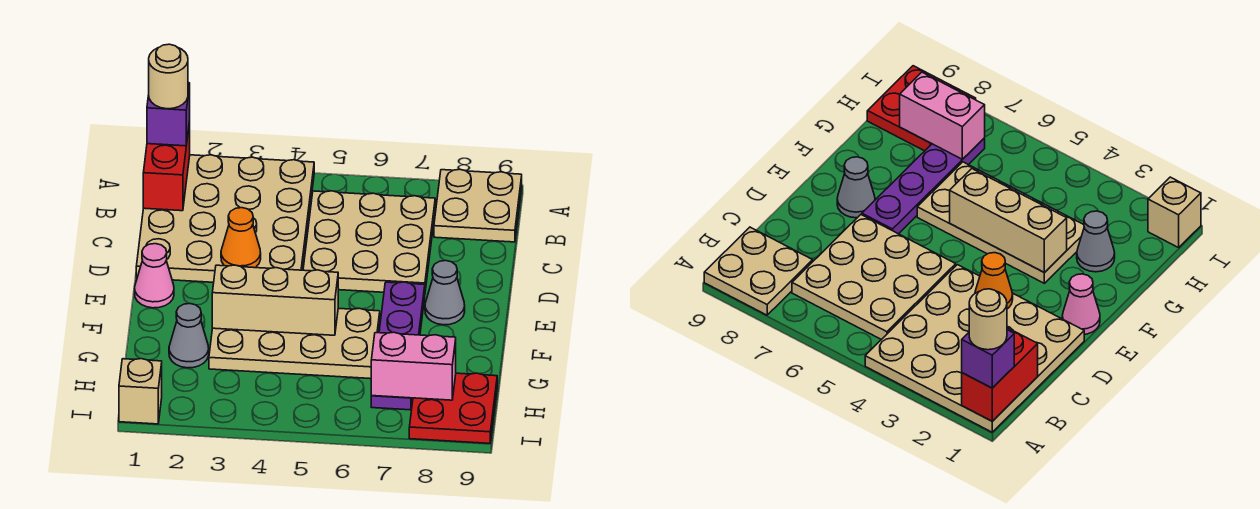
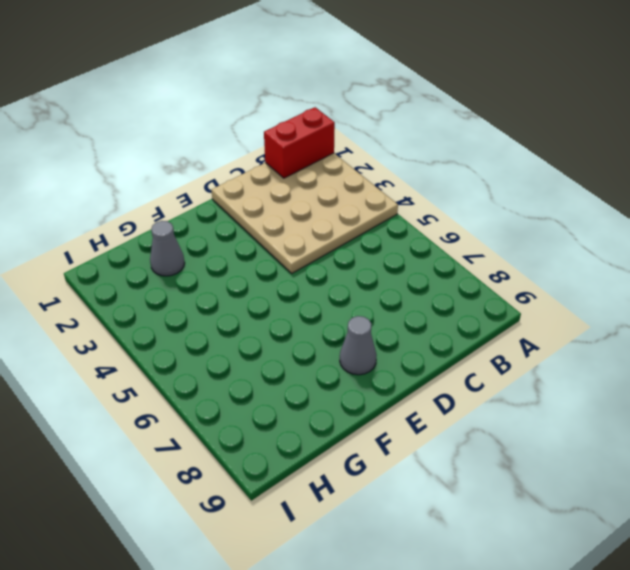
none -> tan plate A8:B9 level 1
none -> tan plate B5:D7 level 1
none -> pink cone E1 level 1

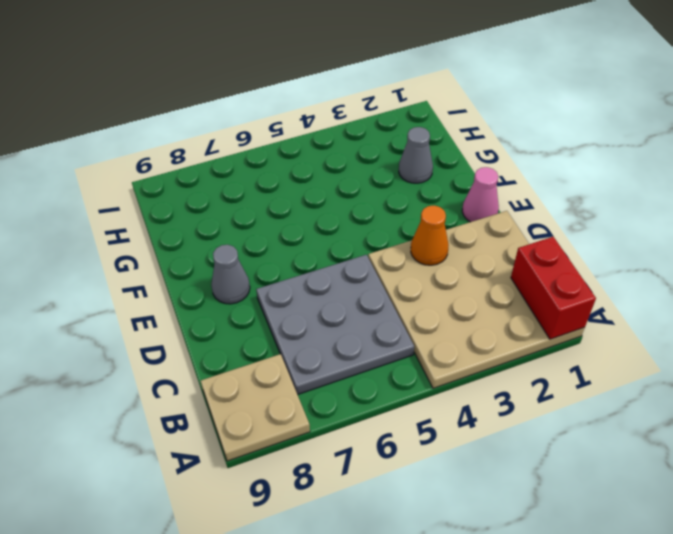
grey plate B5:D7 level 1 -> tan plate B5:D7 level 1
none -> purple plate E7:H7 level 1
none -> tan plate F3:G6 level 1
none -> red plate H8:I9 level 1

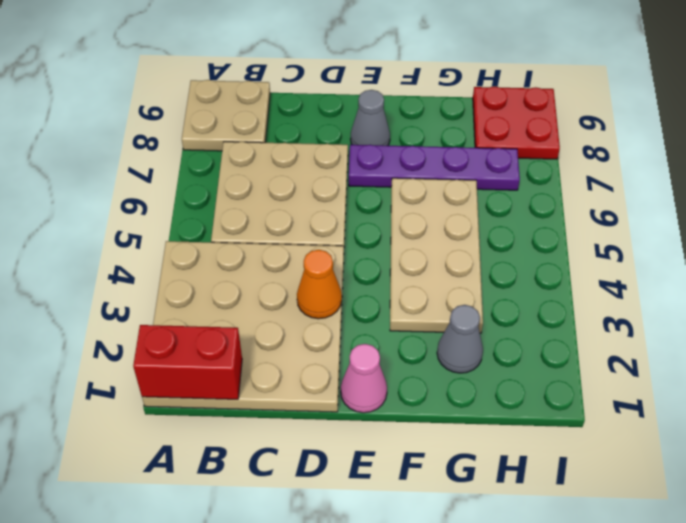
none -> tan brick I1 level 1
none -> tan brick F3:F5 level 2
none -> pink brick H7:H8 level 2

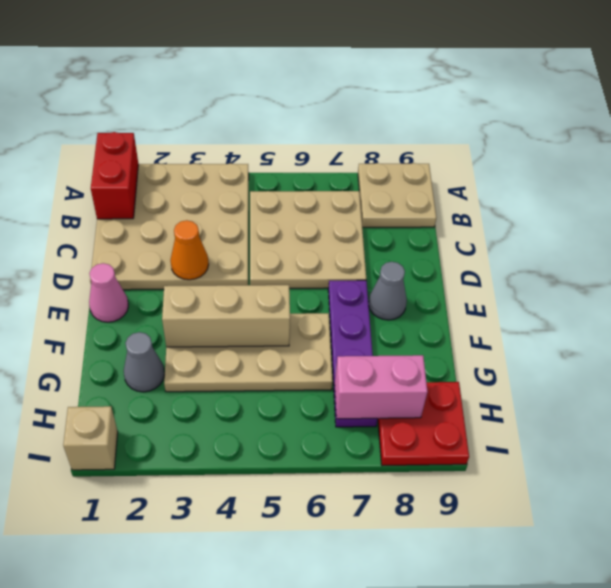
none -> purple brick A1 level 3
none -> tan round brick A1 level 4

